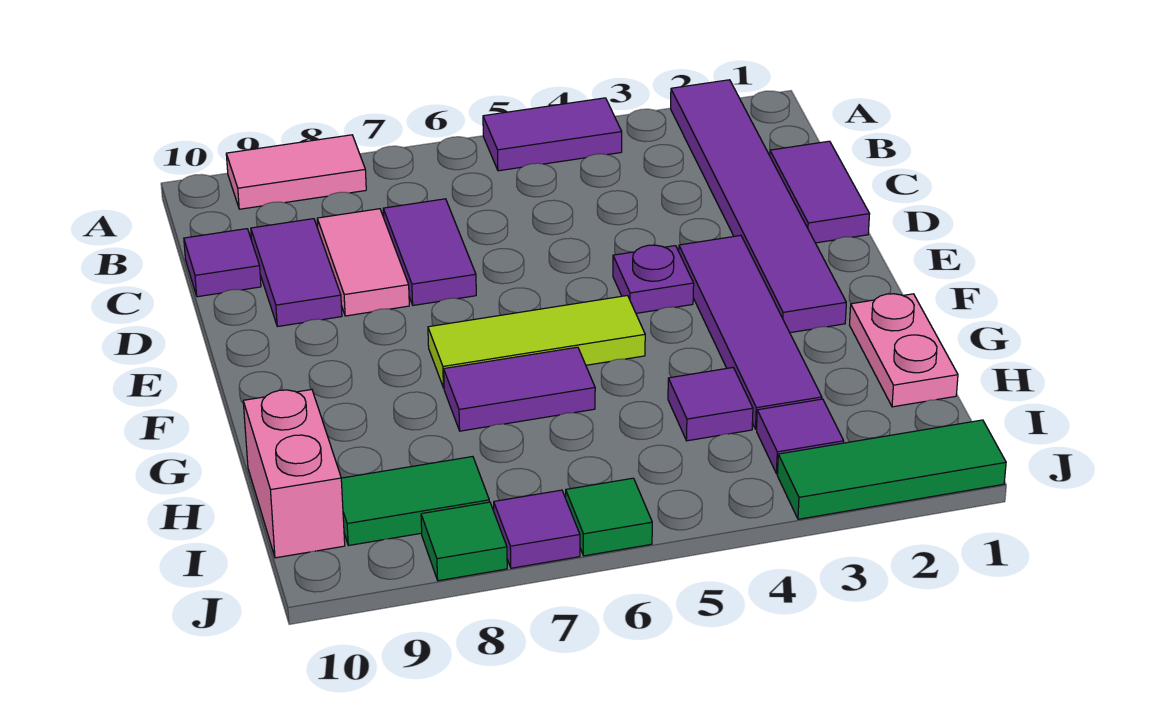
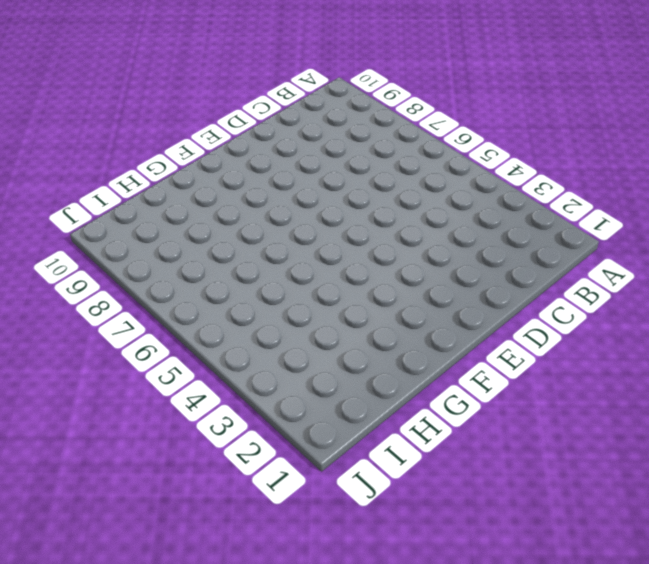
none -> purple tile A2:F2 level 1
none -> purple tile A4:A5 level 1
none -> pink tile A8:A9 level 1

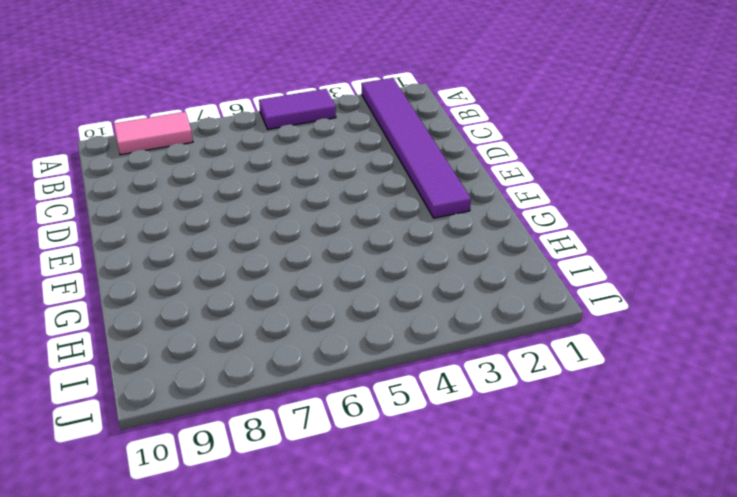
none -> purple tile C1:D1 level 1
none -> purple tile C7:D7 level 1
none -> pink tile C8:D8 level 1

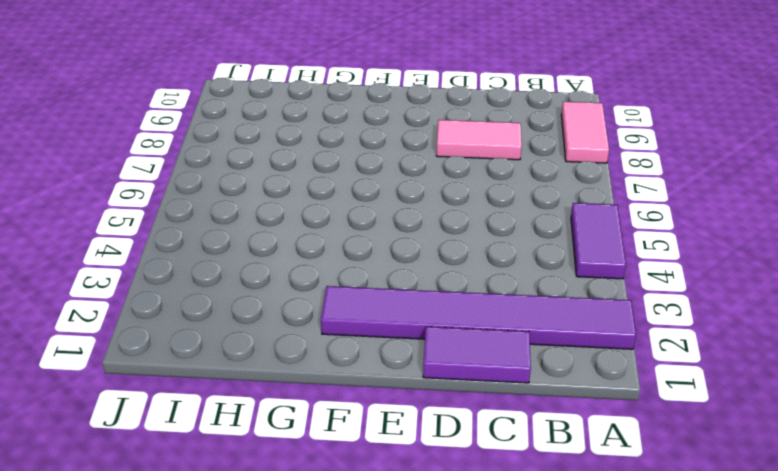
none -> purple tile C7:D7 level 1
none -> purple tile C9:D9 level 1
none -> purple tile C10 level 1

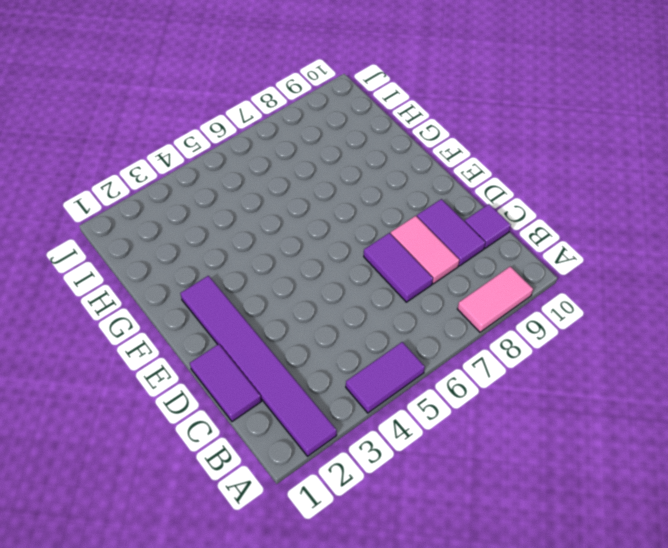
none -> purple tile E3:H3 level 1
none -> purple plate E4 level 1
none -> lime tile F5:F7 level 1

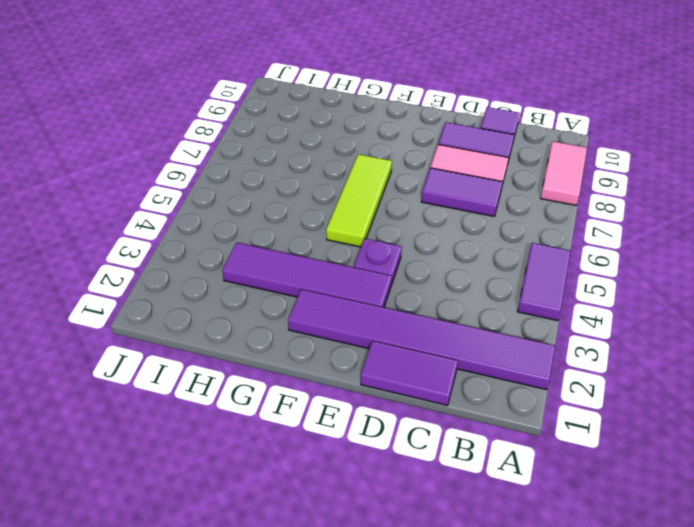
none -> pink plate G1:H1 level 1
none -> purple tile G6:G7 level 1
none -> purple tile H4 level 1

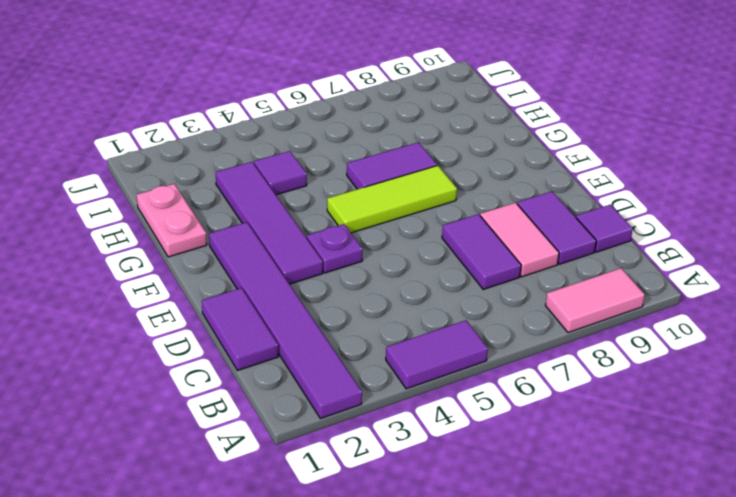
none -> pink brick H10:I10 level 1
none -> purple tile I3 level 1
none -> green tile I8:I9 level 1

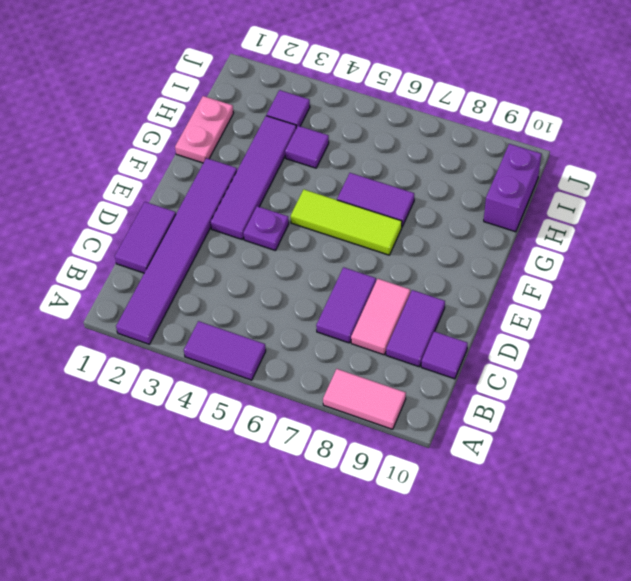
purple brick H10:I10 level 1 -> pink brick H10:I10 level 1
none -> green tile I8:I9 level 1
none -> green tile J1:J3 level 1
none -> green tile J6 level 1

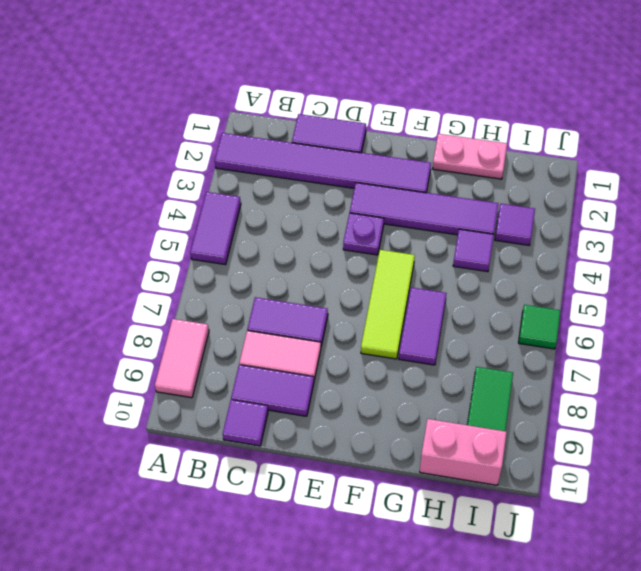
none -> green tile J1:J3 level 1
none -> purple tile J7 level 1
none -> green tile J8 level 1

